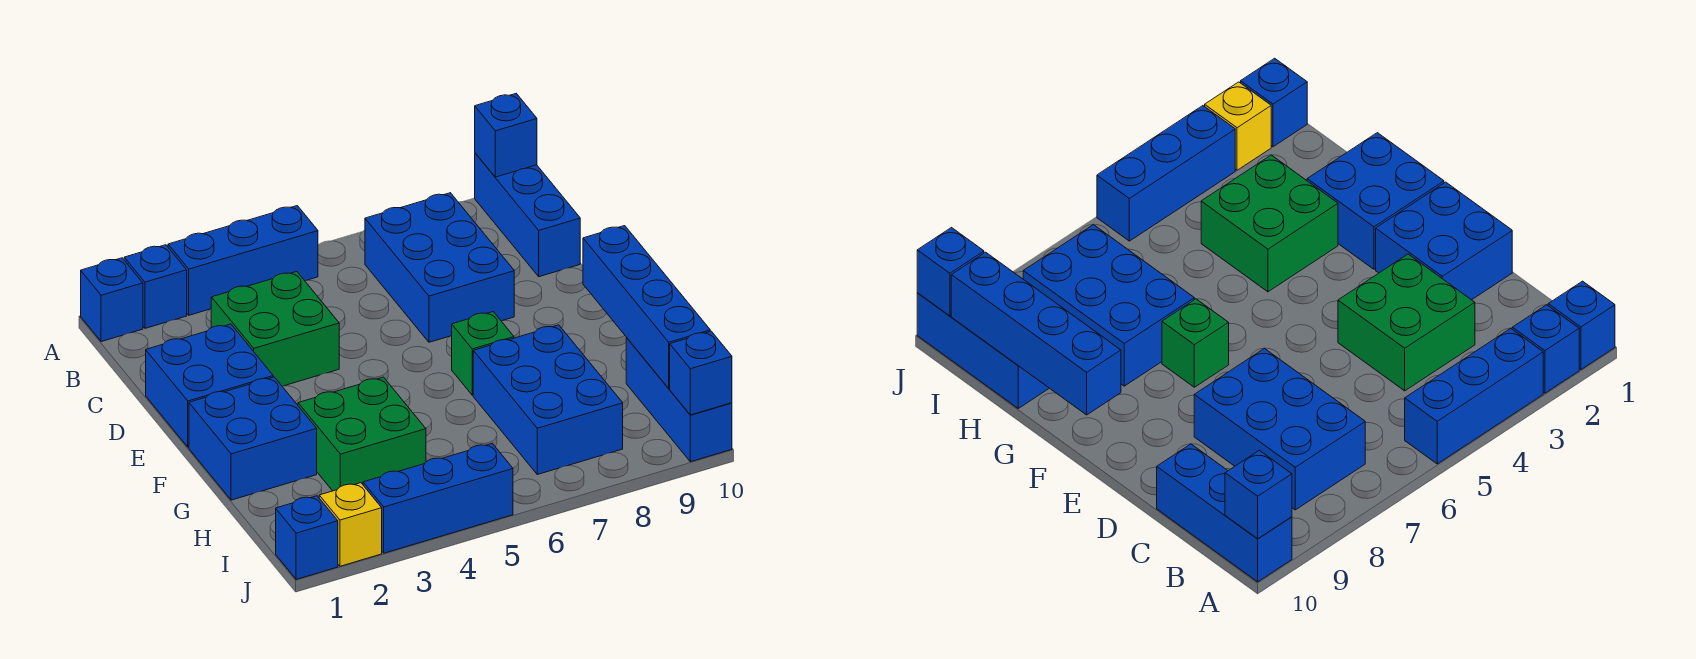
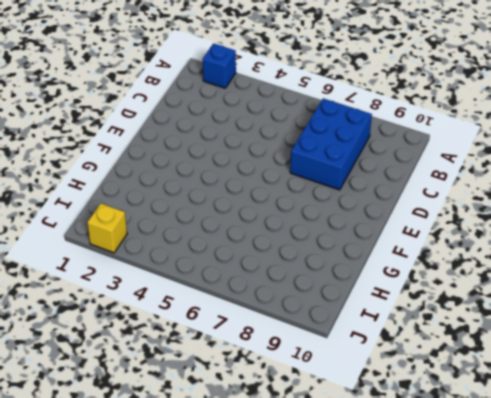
none -> blue brick A1 level 1
none -> blue brick A3:A5 level 1
none -> blue brick A10:C10 level 1

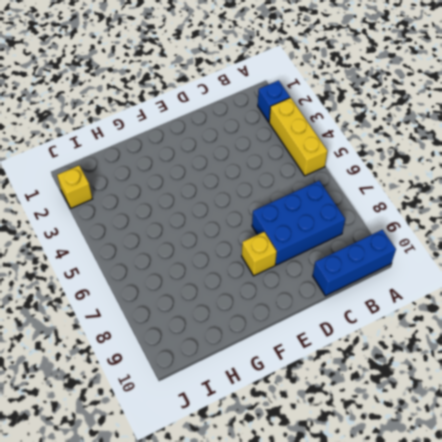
yellow brick A3:A5 level 1 -> blue brick A3:A5 level 1
yellow brick E8 level 1 -> none
none -> blue brick A1 level 1
none -> green brick C3:D4 level 1
none -> blue brick D1:E2 level 1

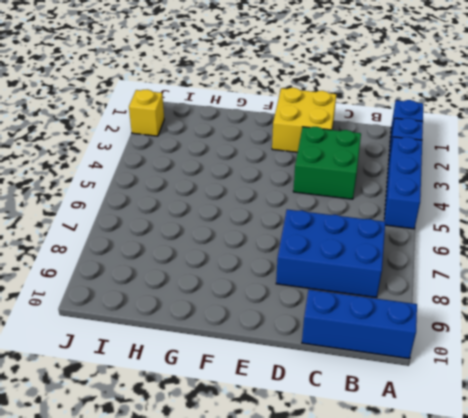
yellow brick D1:E2 level 1 -> blue brick D1:E2 level 1
none -> blue brick F1:G2 level 1
none -> green brick F7 level 1
none -> green brick G3:H4 level 1

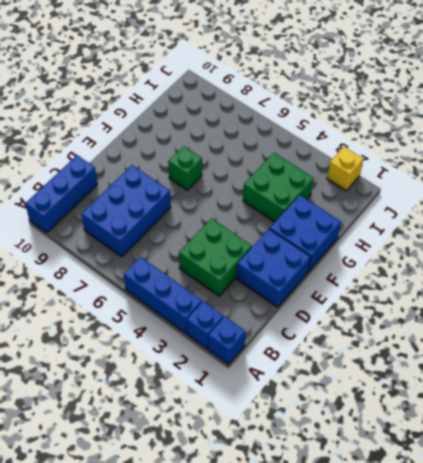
none -> blue brick G7:I8 level 1
none -> blue brick H10:J10 level 1
none -> blue brick J1 level 1

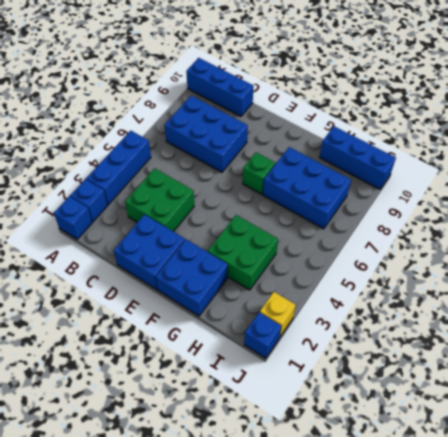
none -> blue brick J3:J5 level 1
none -> blue brick A10 level 2
none -> blue brick F10:I10 level 2

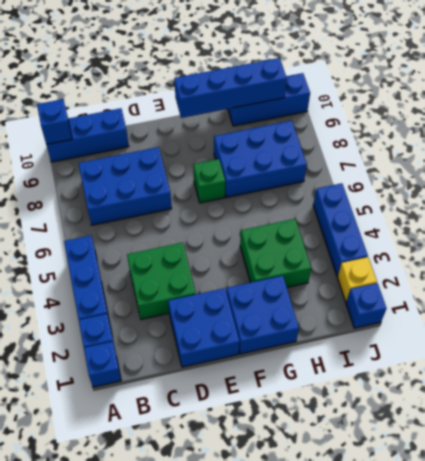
none -> blue brick J10 level 2

